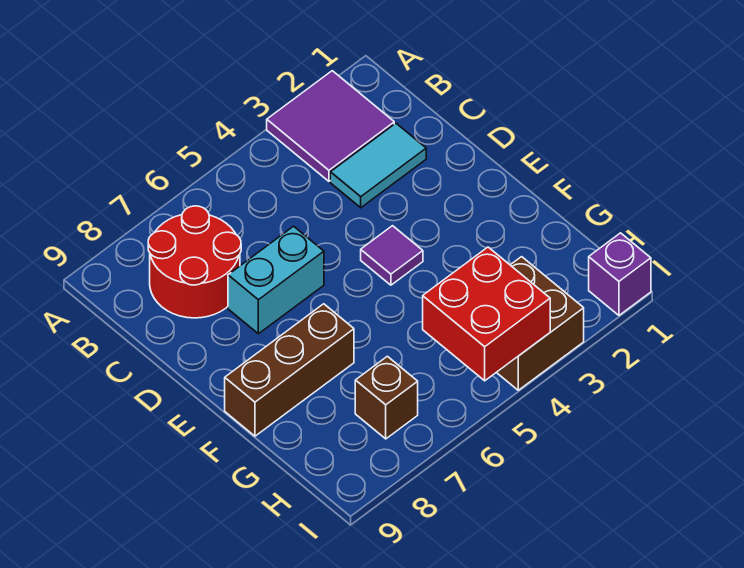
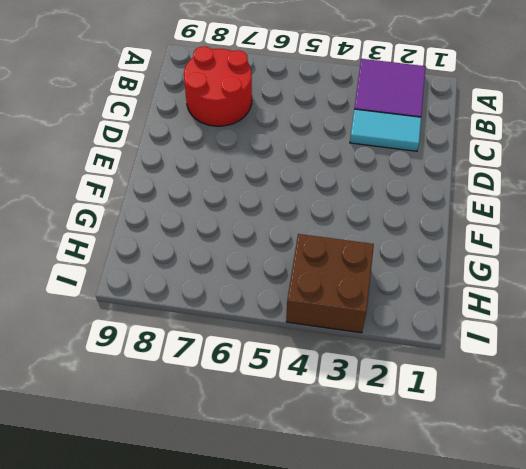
none -> cyan brick D6:D7 level 1
none -> purple tile E4 level 1

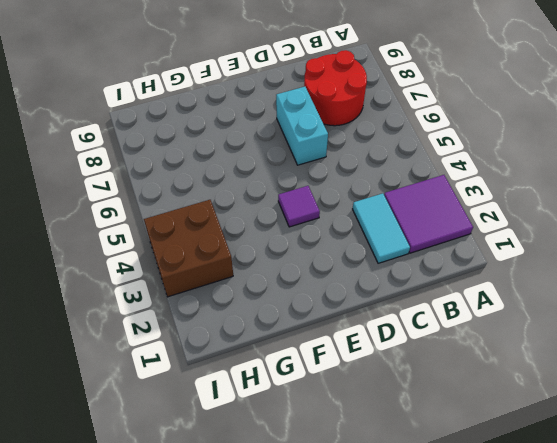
none -> brown brick F7:F9 level 1
none -> brown brick H7 level 1

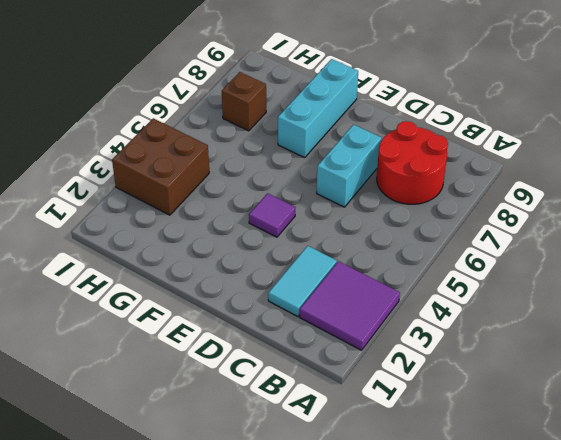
cyan brick F7:F9 level 1 -> brown brick F7:F9 level 1
none -> purple brick I1 level 1
none -> red brick H4:I5 level 2

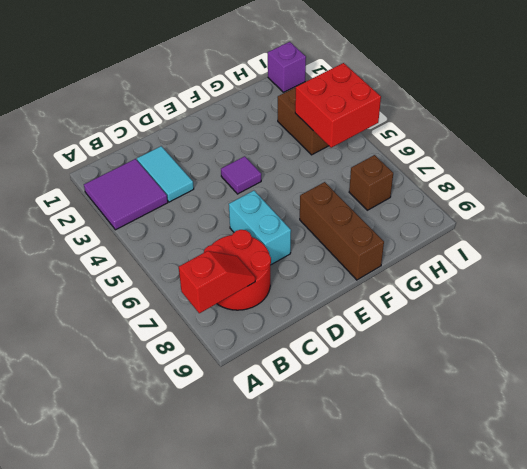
red slope A8:B8 level 2 top A -> none

